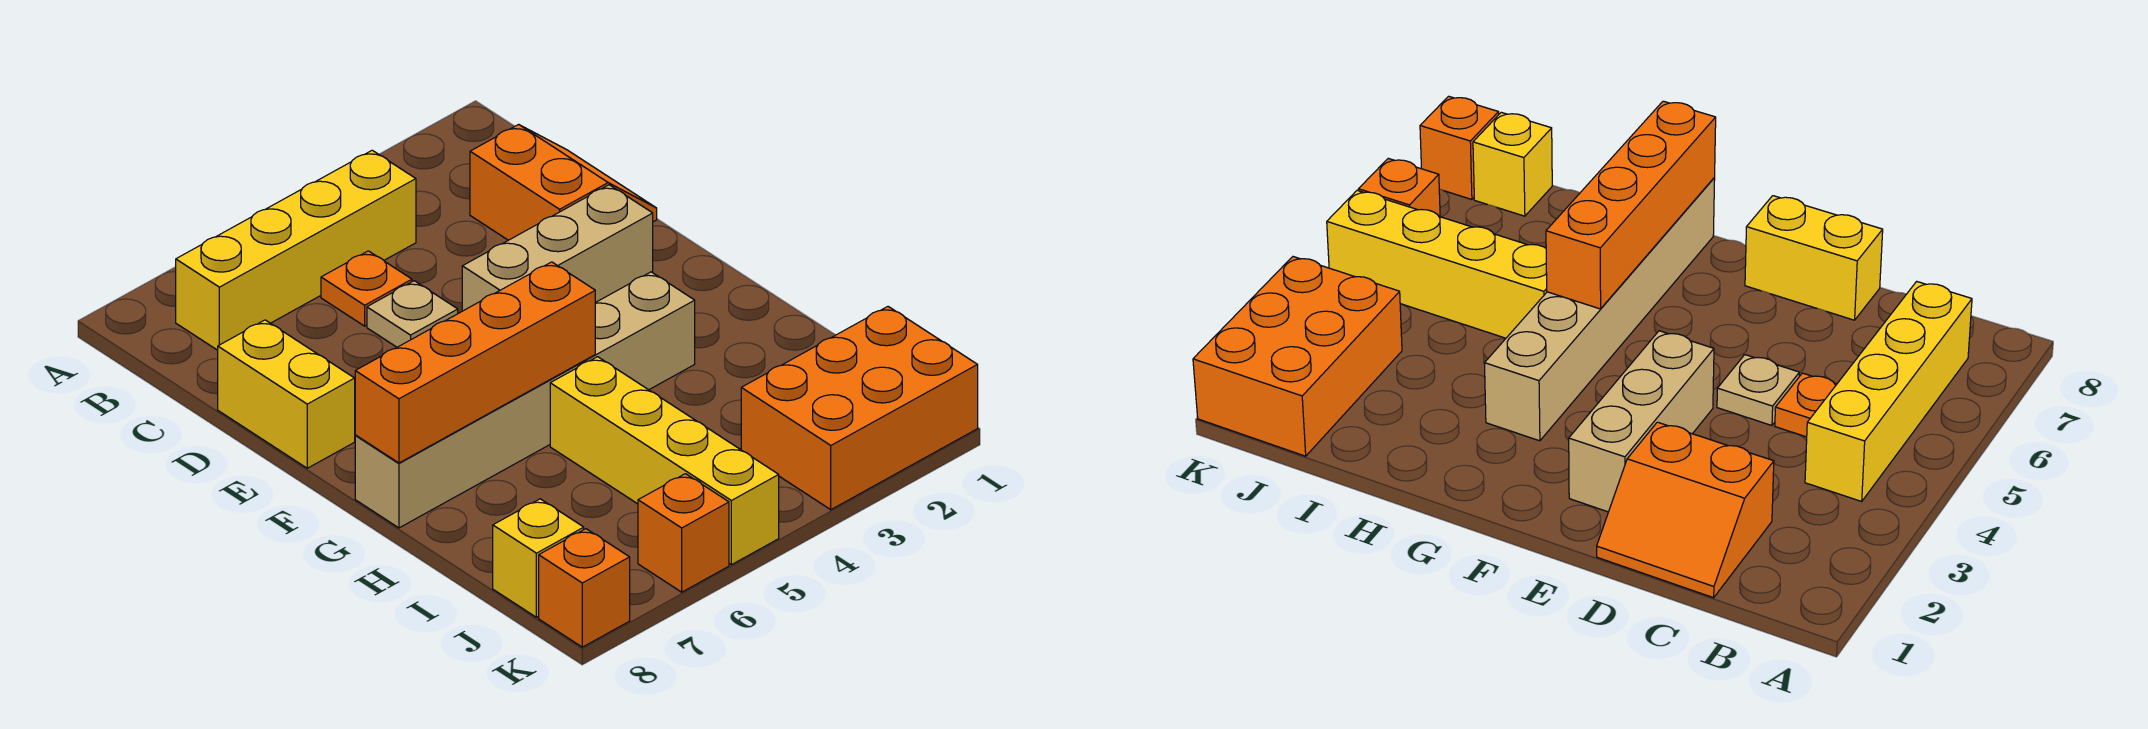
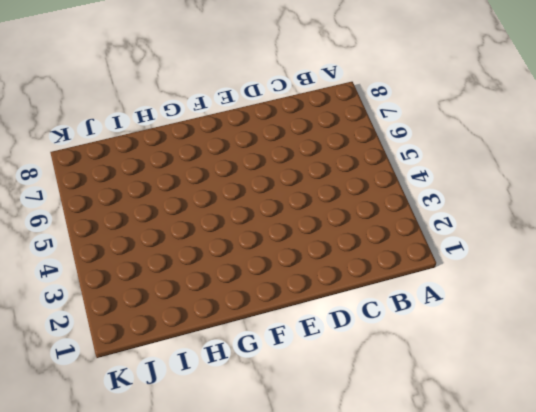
none -> yellow brick B4:B7 level 1
none -> orange slope C1:D2 level 1 top 2
none -> orange plate C5 level 1

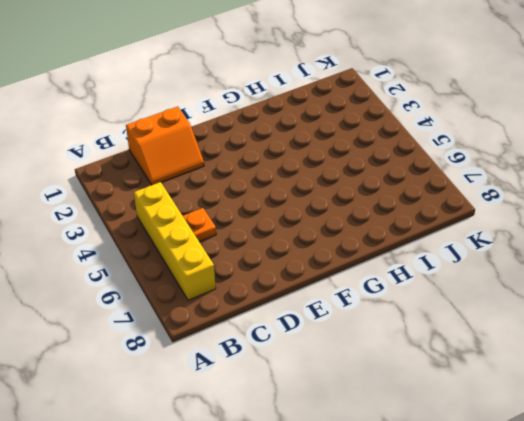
orange slope C1:D2 level 1 top 1 -> orange slope C1:D2 level 1 top 2
none -> tan plate D5 level 1
none -> yellow brick D8:E8 level 1
none -> tan brick E2:E4 level 1

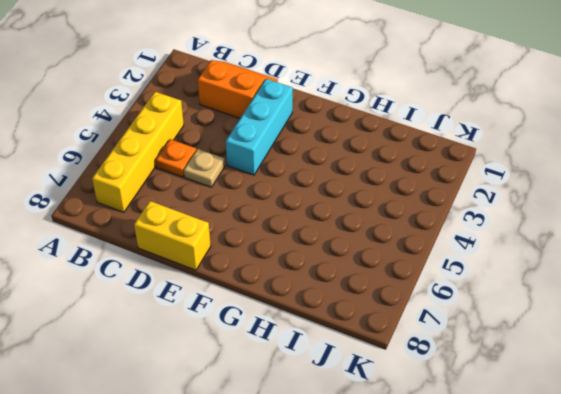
cyan brick E2:E4 level 1 -> tan brick E2:E4 level 1
none -> tan brick G3:G8 level 1
none -> yellow brick H5:K5 level 1
none -> orange brick J1:K3 level 1

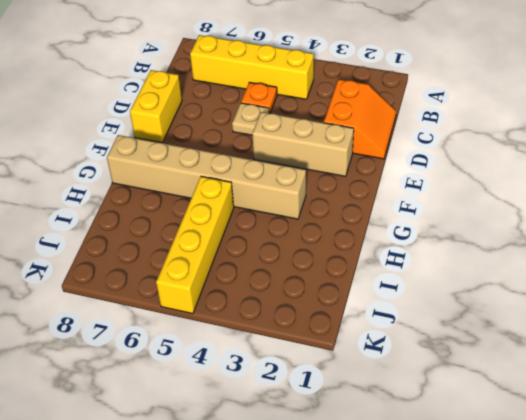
none -> orange brick J1:K3 level 1
none -> yellow brick J8 level 1
none -> orange brick K6 level 1

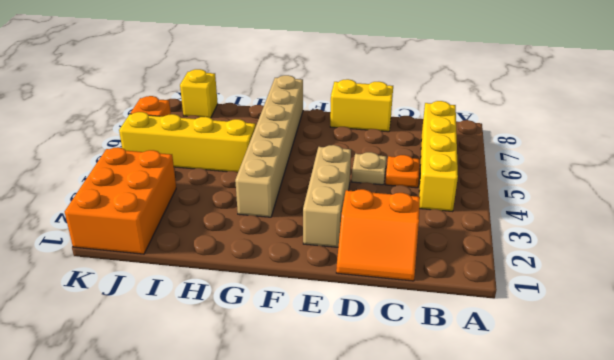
none -> orange brick K8 level 1
none -> orange brick G5:G8 level 2

